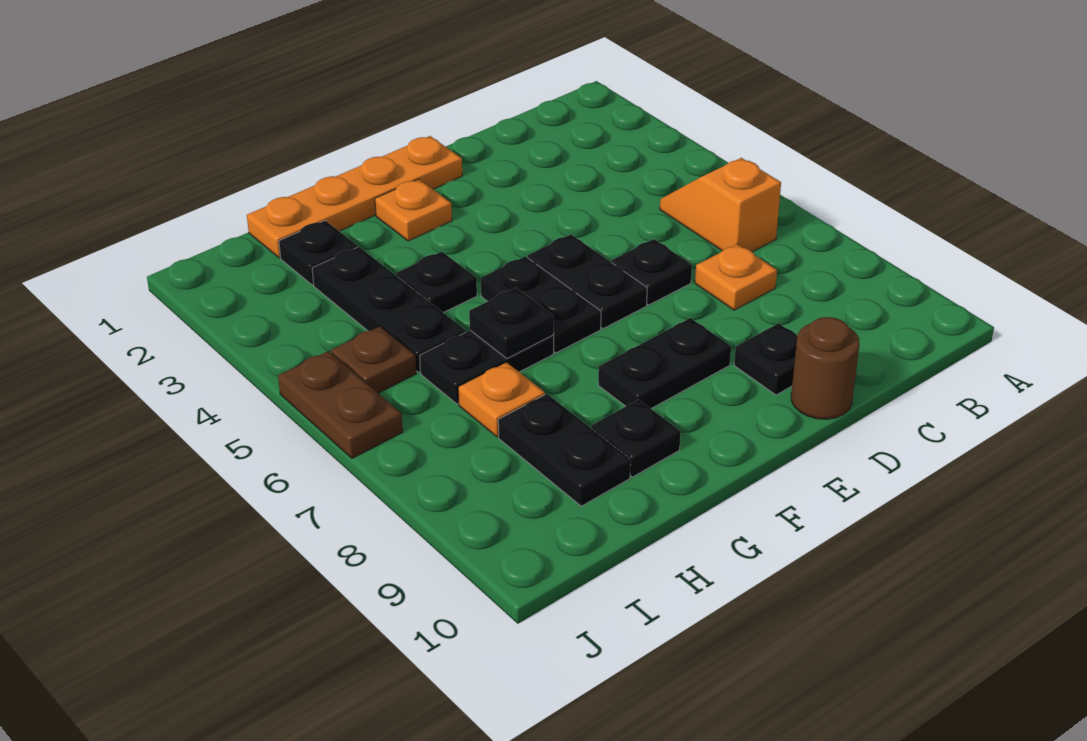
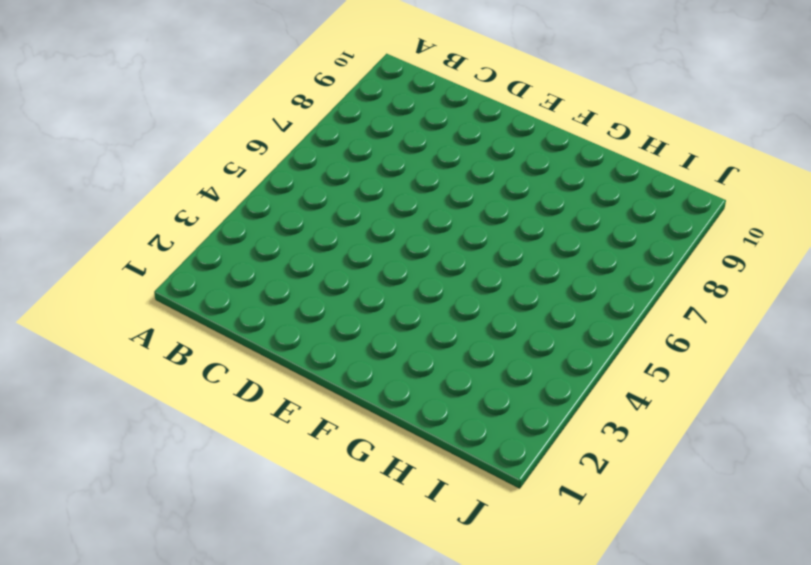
none -> orange slope B5:B6 level 1 top 6
none -> orange plate C7 level 1
none -> black plate D6 level 1

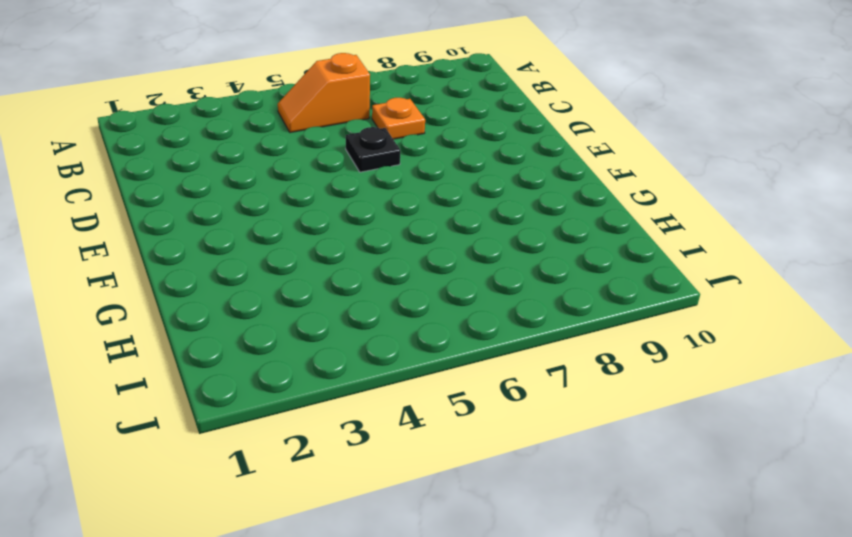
none -> black plate D9 level 1
none -> brown round brick D10 level 1
none -> orange plate E1:H1 level 1

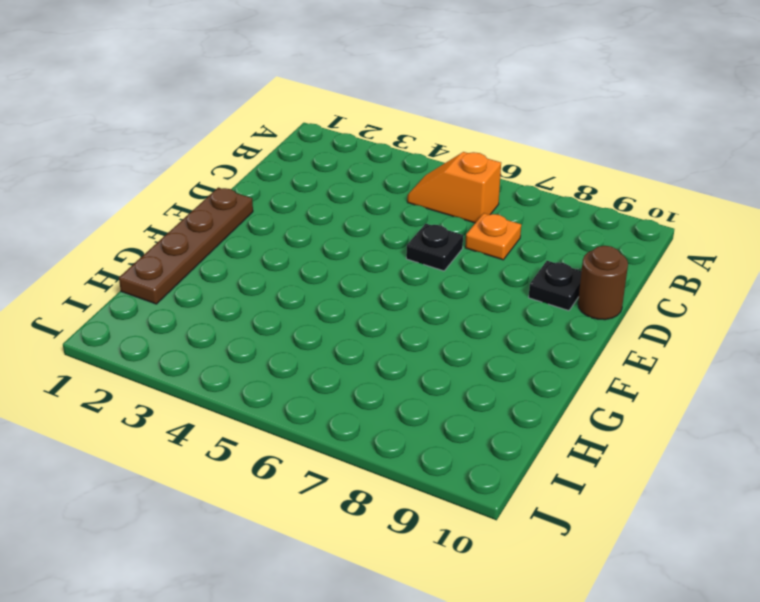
brown plate E1:H1 level 1 -> orange plate E1:H1 level 1
none -> black plate E5:E6 level 1
none -> black plate E8:F8 level 1
none -> orange plate F2 level 1

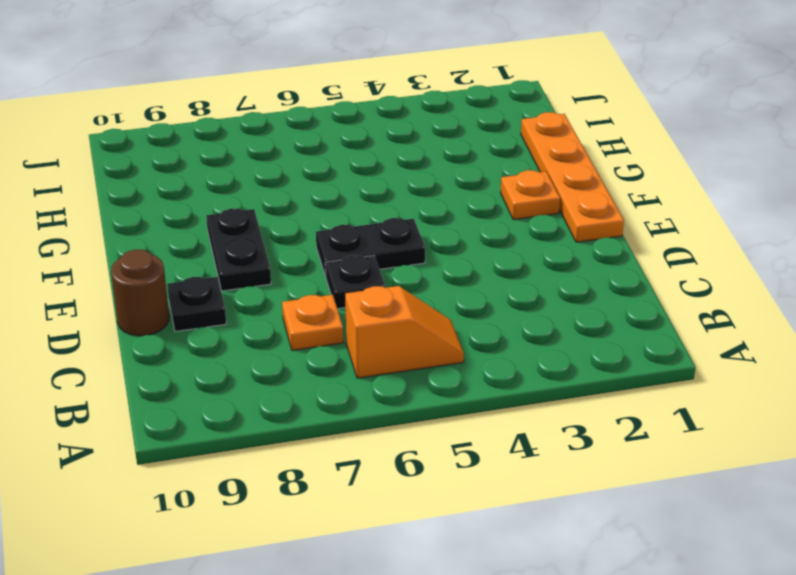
none -> black plate F5:F6 level 1
none -> black plate G4 level 1
none -> black plate G6:H6 level 1

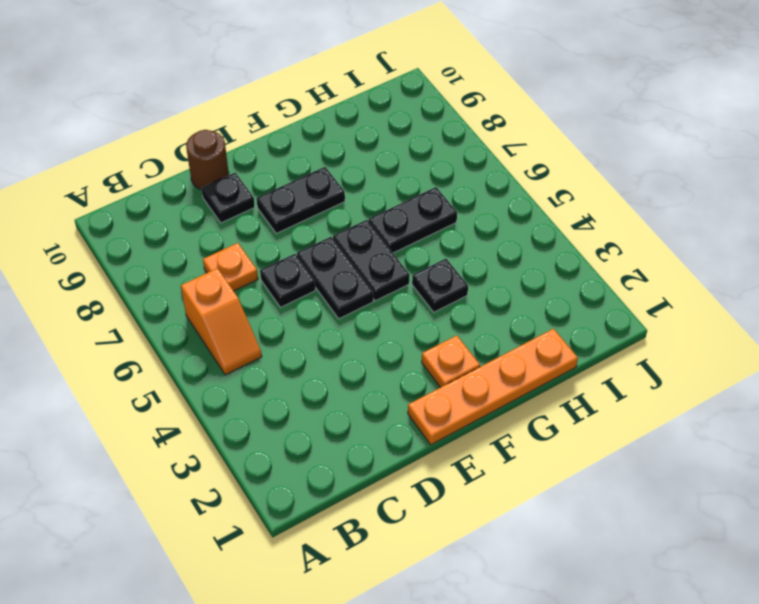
none -> black plate G9 level 1
none -> black plate H2 level 1
none -> black plate H3:H5 level 1

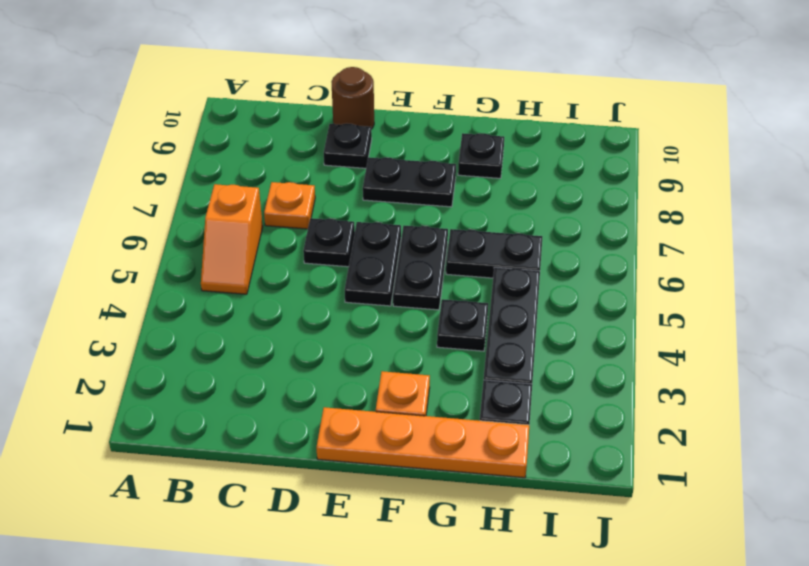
none -> orange plate H7 level 1
none -> black plate H8:H9 level 1
none -> brown plate I5 level 1

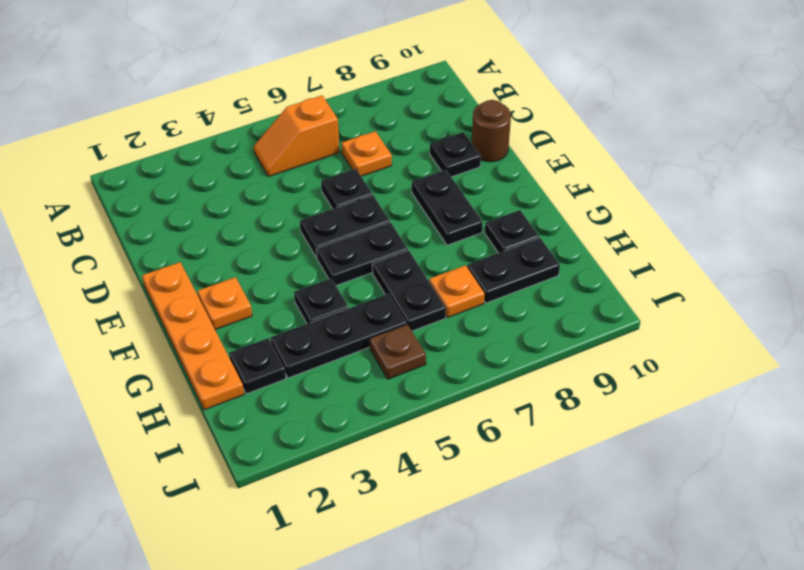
none -> brown plate J5:J6 level 1
none -> black plate G6 level 2

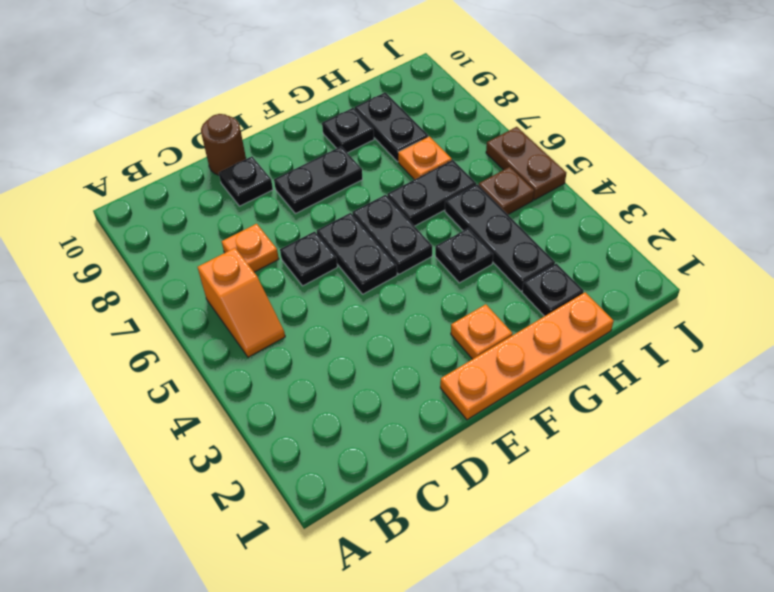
none -> black plate G6 level 2

